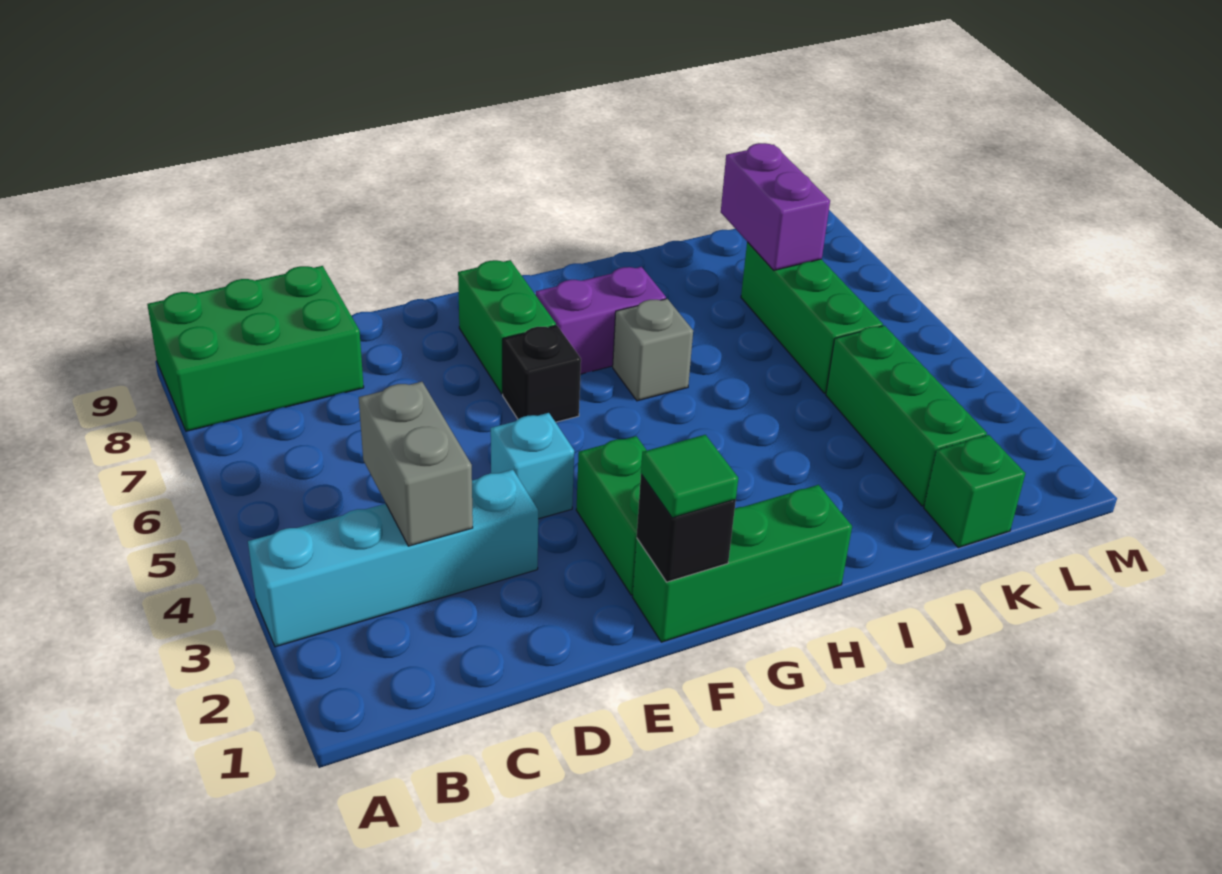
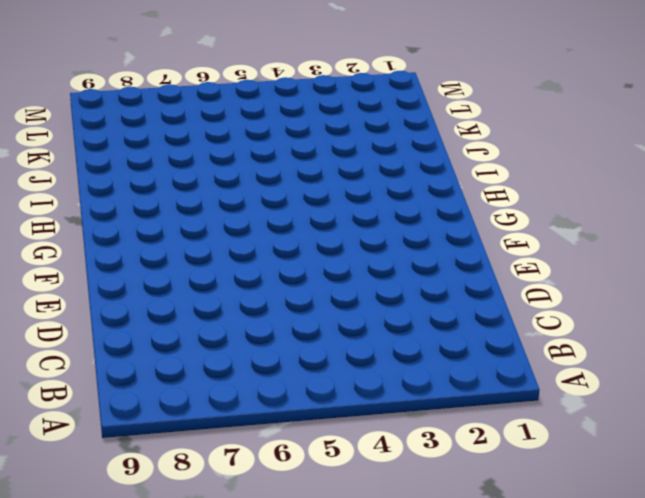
none -> cyan brick A3:D3 level 1
none -> green brick A8:C9 level 1
none -> cyan brick E4 level 1

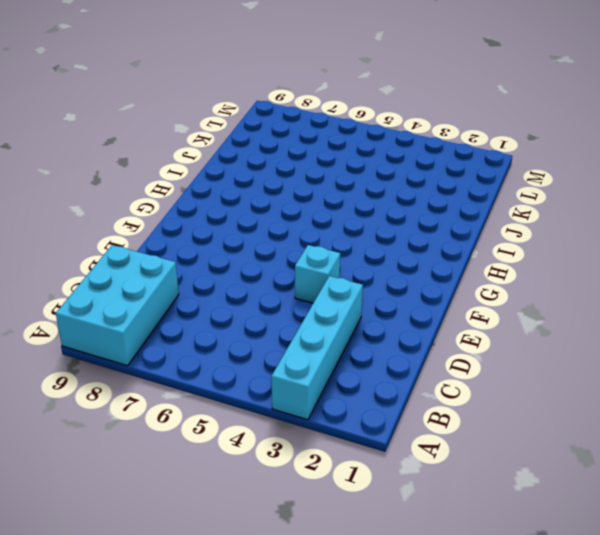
cyan brick A8:C9 level 1 -> green brick A8:C9 level 1
none -> green brick F1:H1 level 1
none -> green brick F2:F3 level 1
none -> black brick F6 level 1

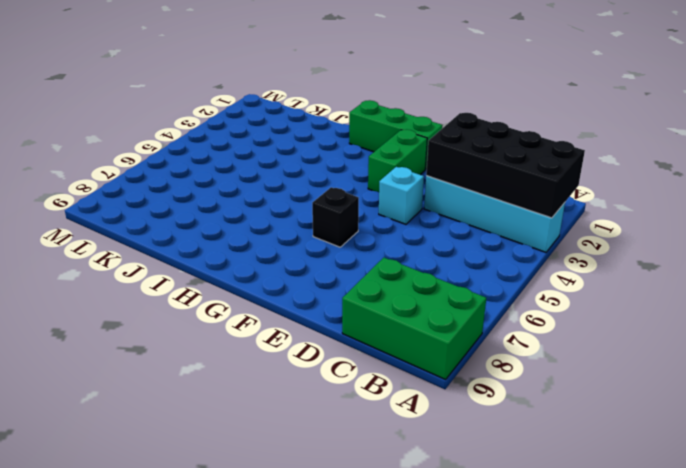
black brick A2:D3 level 2 -> grey brick C3:C4 level 2
none -> green brick F7:F8 level 1
none -> purple brick G7:H7 level 1
none -> grey brick H6 level 1

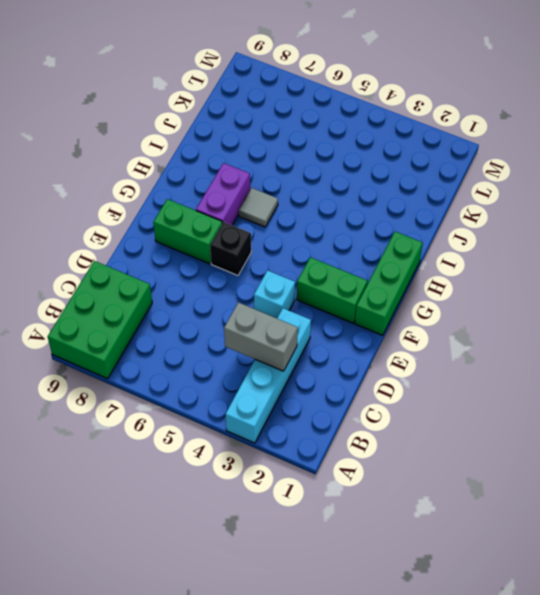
grey tile H6 level 1 -> grey brick H6 level 1
none -> green brick K1 level 1
none -> green brick K2:K4 level 1
none -> green brick K5:K7 level 1

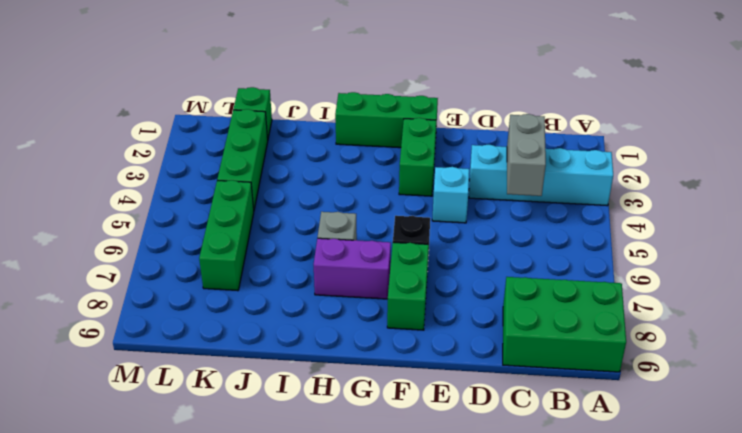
none -> black brick F1 level 2
none -> purple brick K7:K8 level 2
none -> green tile F1 level 3

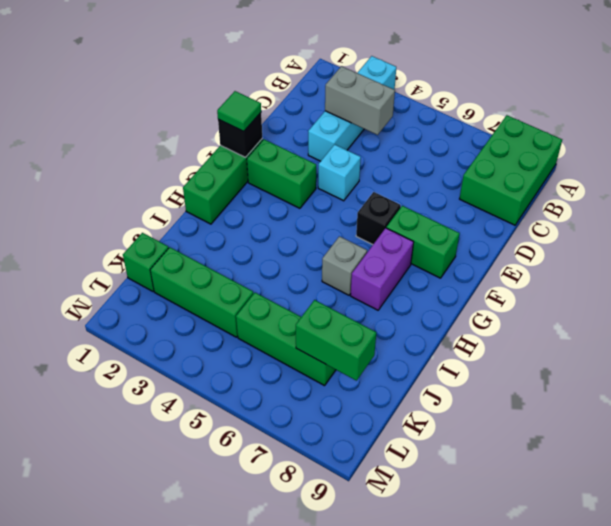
green brick K7:K8 level 2 -> purple brick K7:K8 level 2

